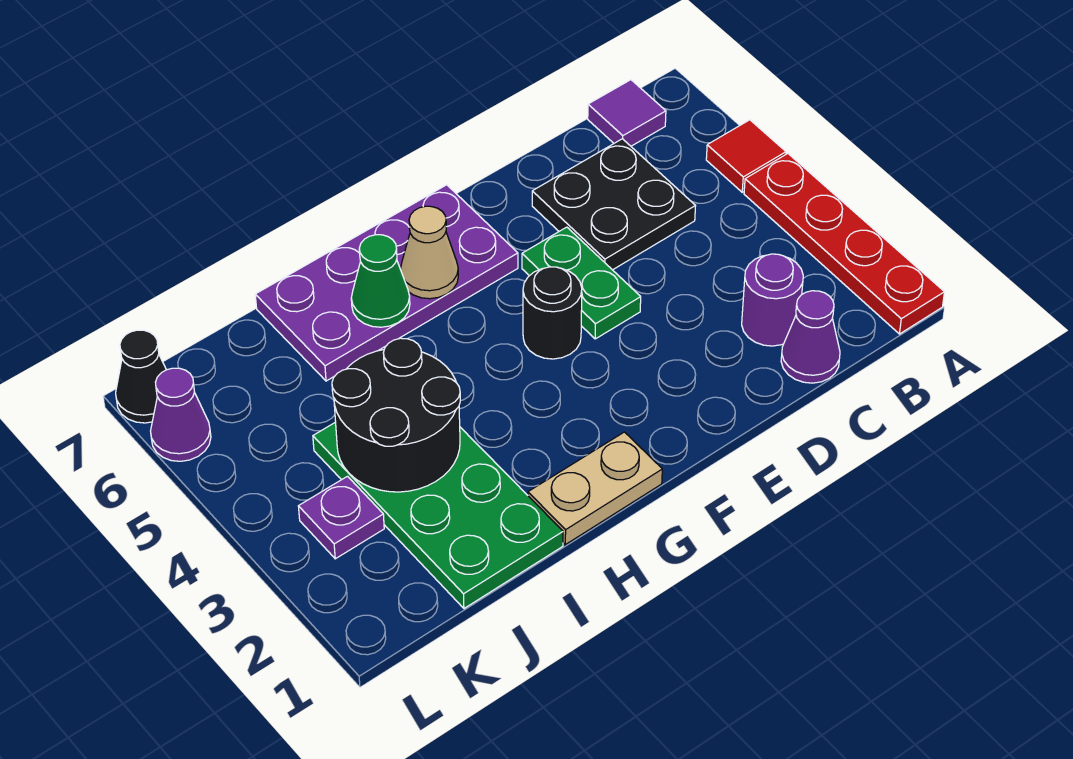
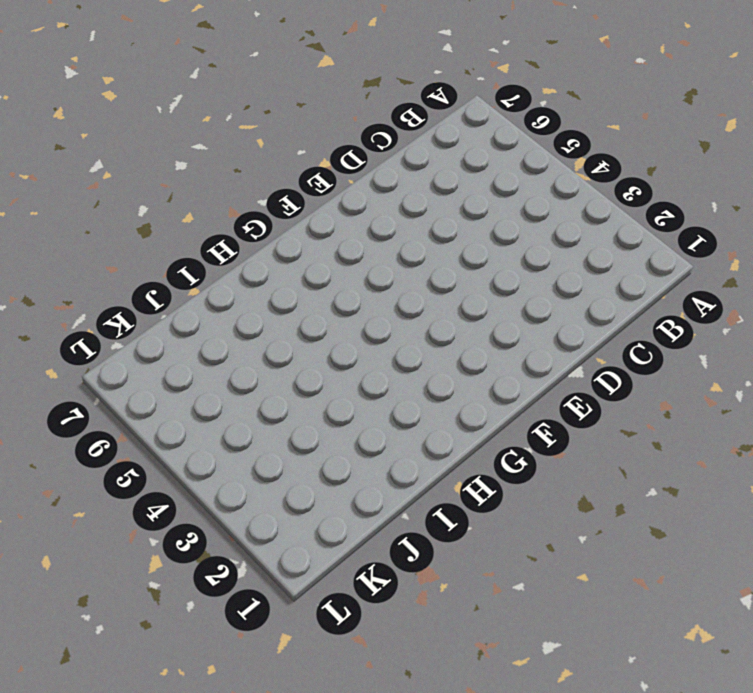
none -> red plate A1:A4 level 1
none -> red tile A5 level 1
none -> purple tile B7 level 1

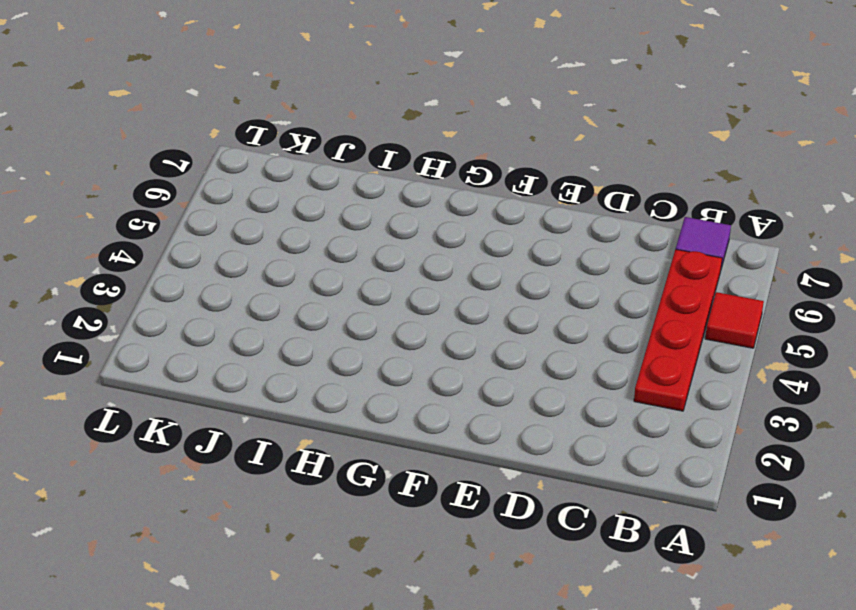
red plate B3:B6 level 1 -> red plate A1:A4 level 1
none -> purple cone C1 level 1
none -> purple round brick C2 level 1
none -> black plate C5:D6 level 1

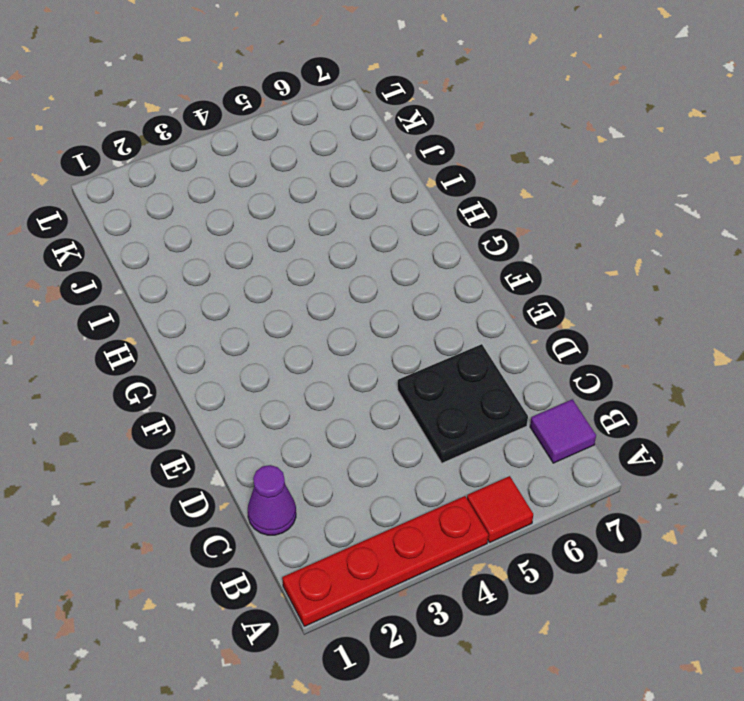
none -> purple round brick C2 level 1
none -> green plate E4:E5 level 1
none -> black round brick F4 level 1

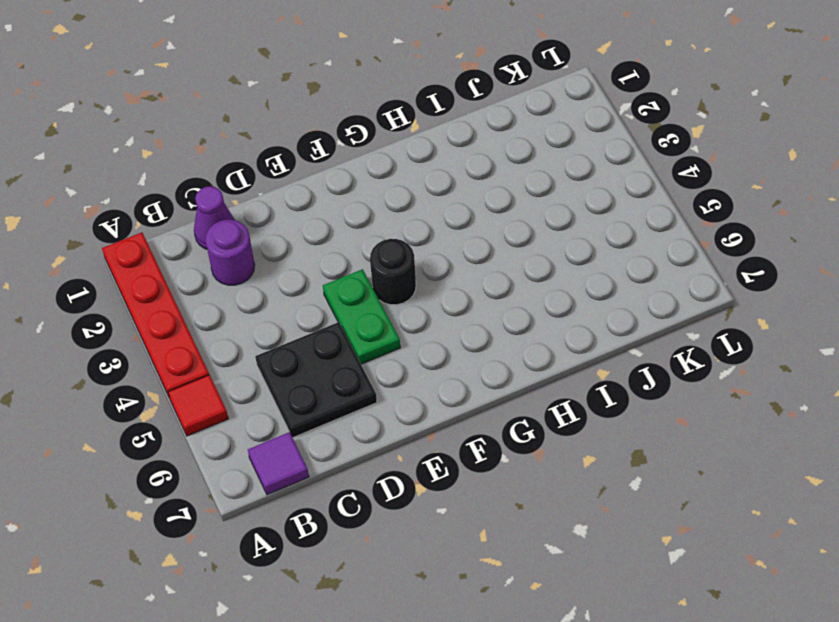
none -> purple plate F6:I7 level 1
none -> tan plate G1:H1 level 1
none -> green plate I1:J4 level 1

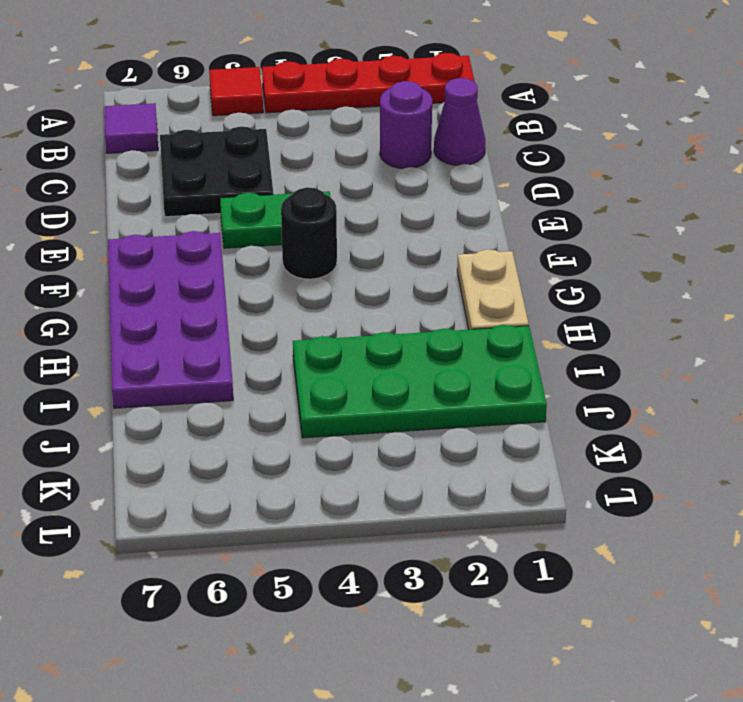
none -> purple plate K3 level 1
none -> purple cone L6 level 1
none -> black cone L7 level 1

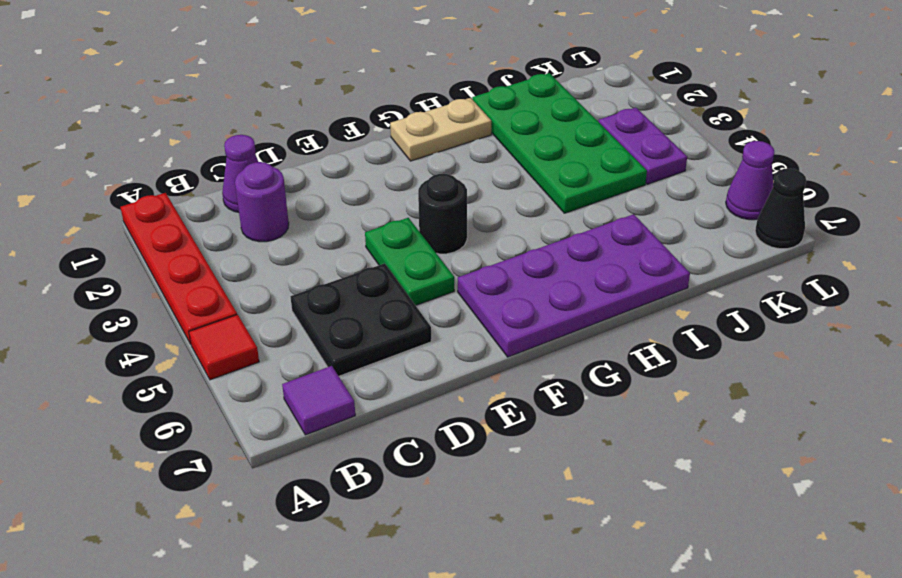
purple plate K3:K4 level 1 -> purple plate K3 level 1
none -> tan cone G6 level 2
none -> green cone H6 level 2
none -> black round brick I3:J4 level 2

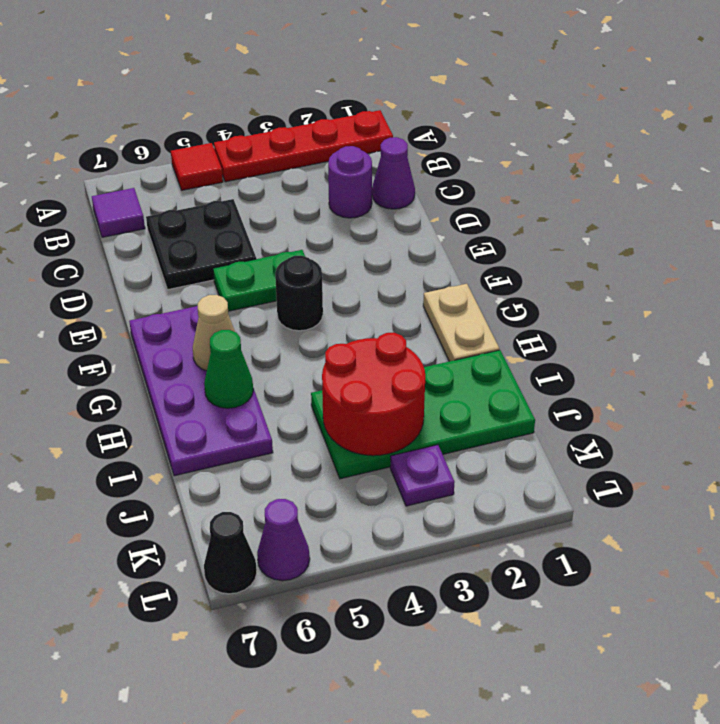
red round brick I3:J4 level 2 -> black round brick I3:J4 level 2

